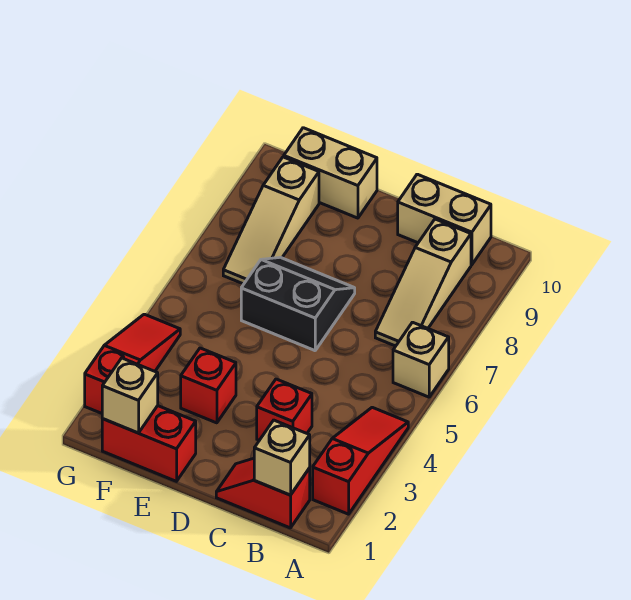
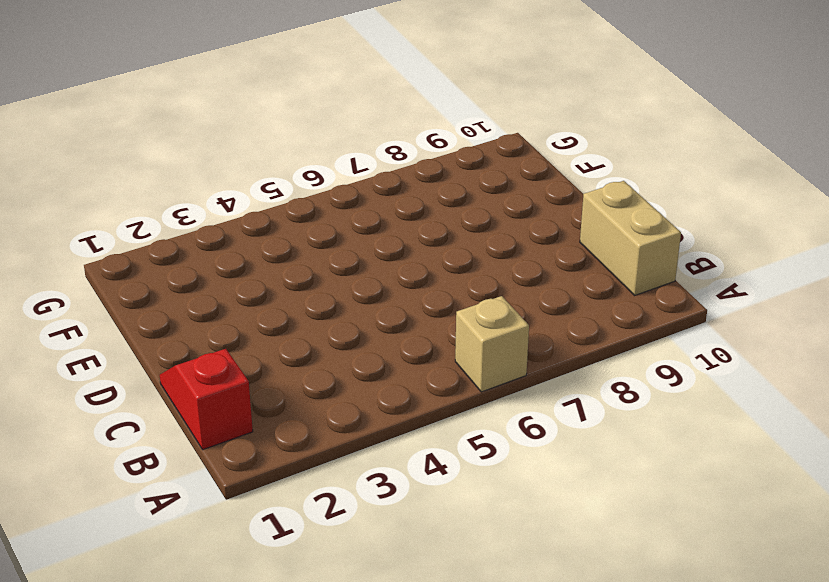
none -> red slope A2:A4 level 1 top 2
none -> tan slope B7:B9 level 1 top 9
none -> red brick C3 level 1

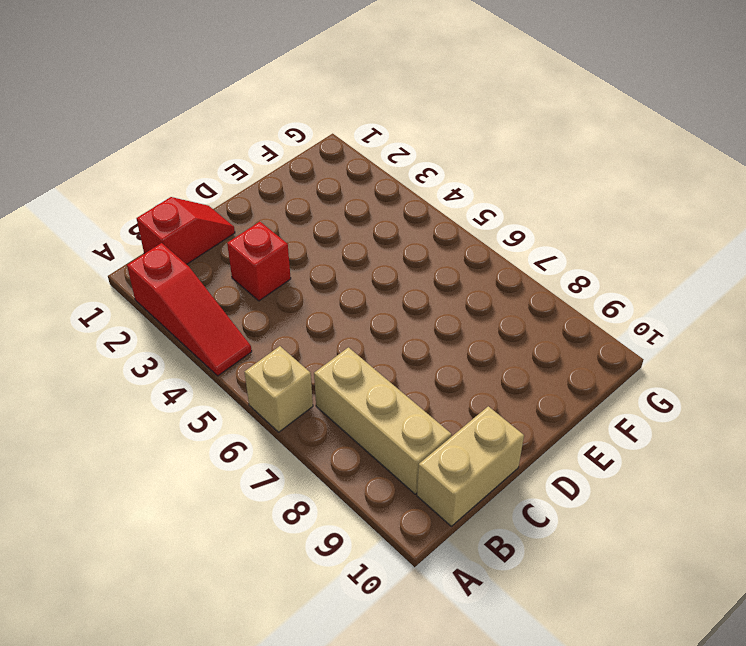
tan brick B7:B9 level 1 -> tan slope B7:B9 level 1 top 9
none -> black slope D6:E7 level 1 top 6
none -> red brick E1:F1 level 1
none -> red brick E3 level 1

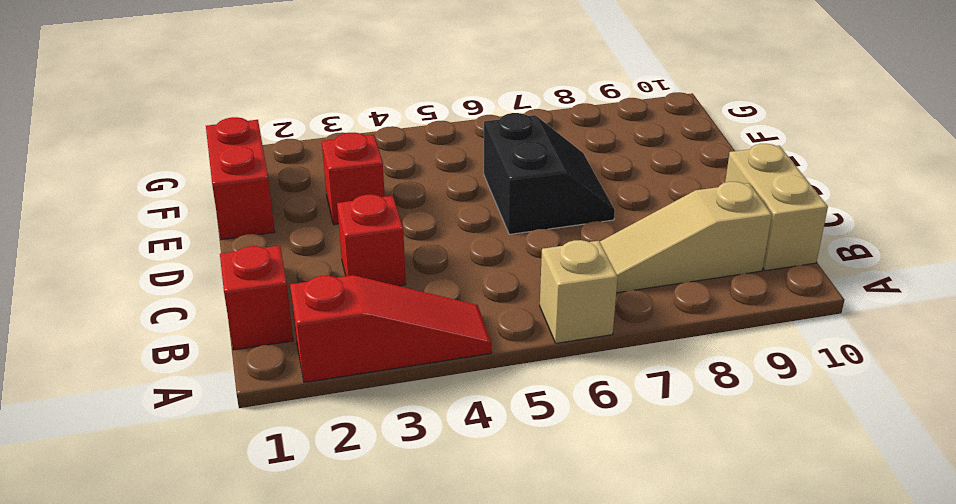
none -> tan brick E10:F10 level 1
none -> tan slope F7:F9 level 1 top 9
none -> red slope G2:G4 level 1 top 2

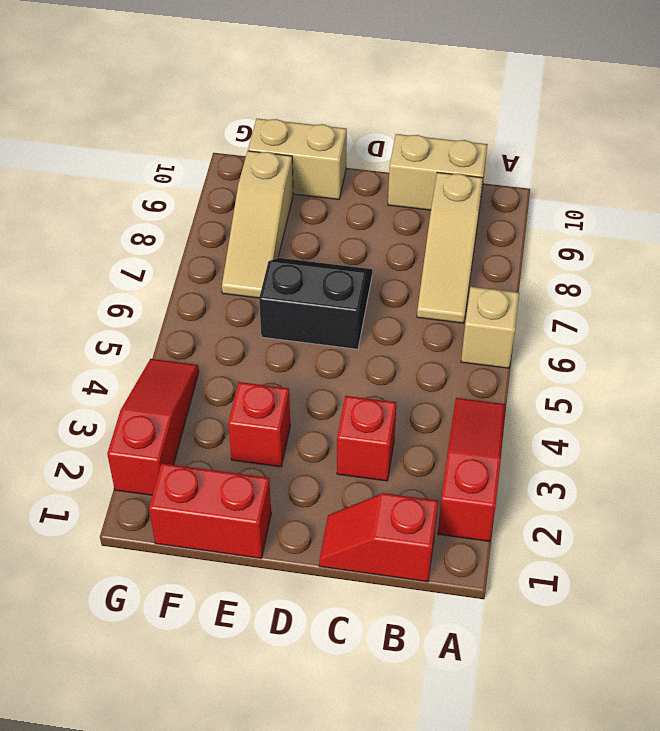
none -> tan brick B1 level 2
none -> tan brick F1 level 2

